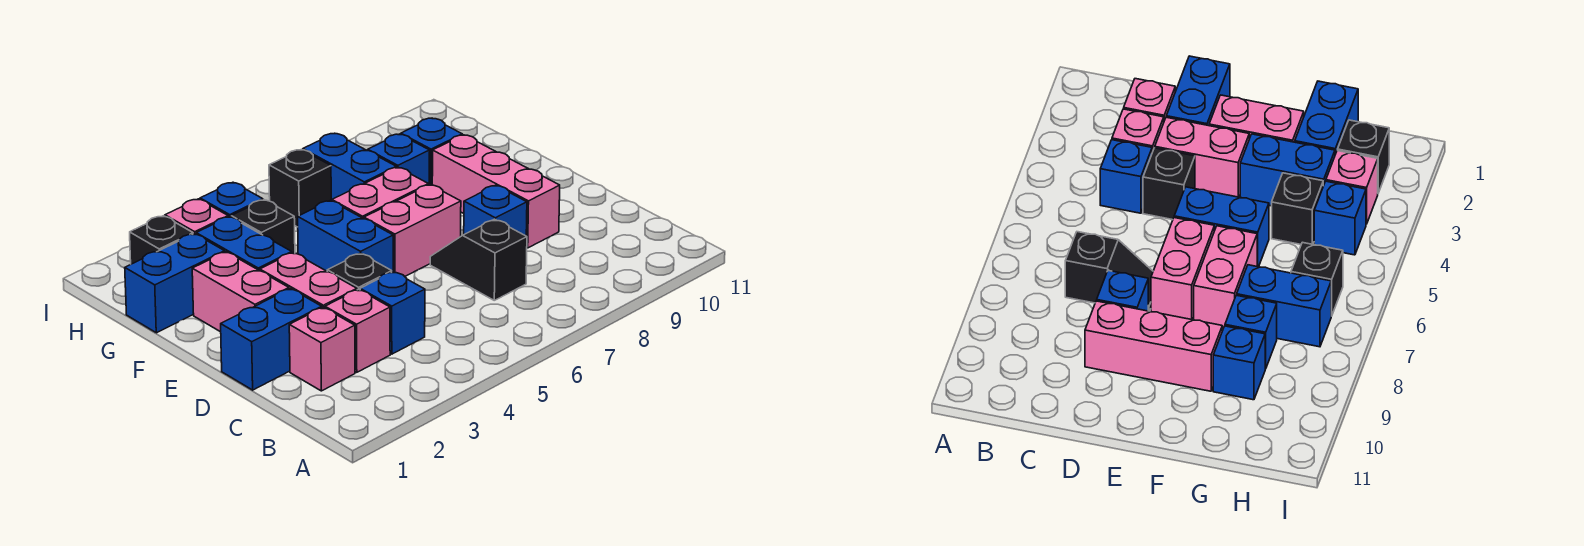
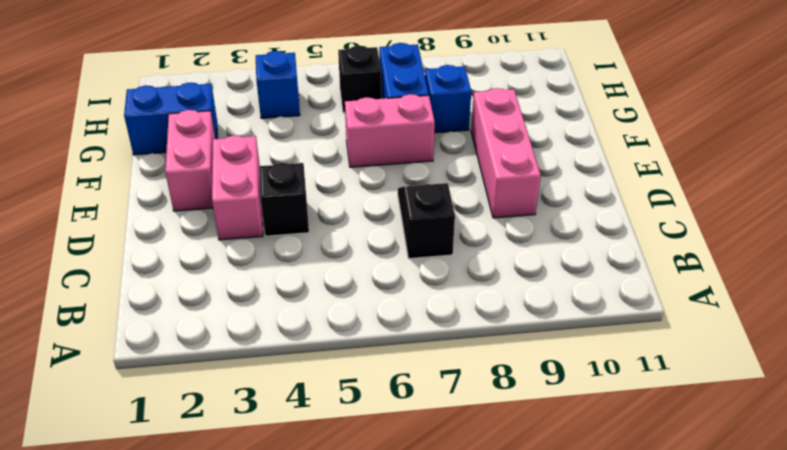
none -> pink brick C2 level 1
none -> pink brick C3 level 1
none -> blue brick C4 level 1

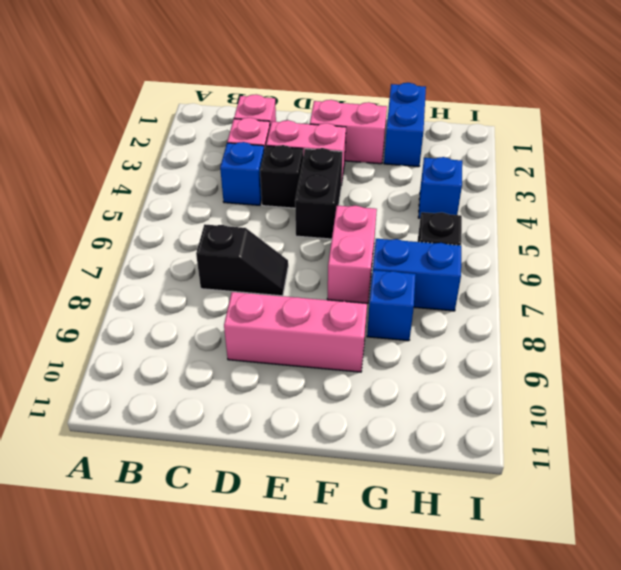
black brick E4:E5 level 1 -> blue brick E5:F5 level 1
none -> blue brick D1:D2 level 1
none -> blue brick D8 level 1
none -> pink brick E6:E7 level 1

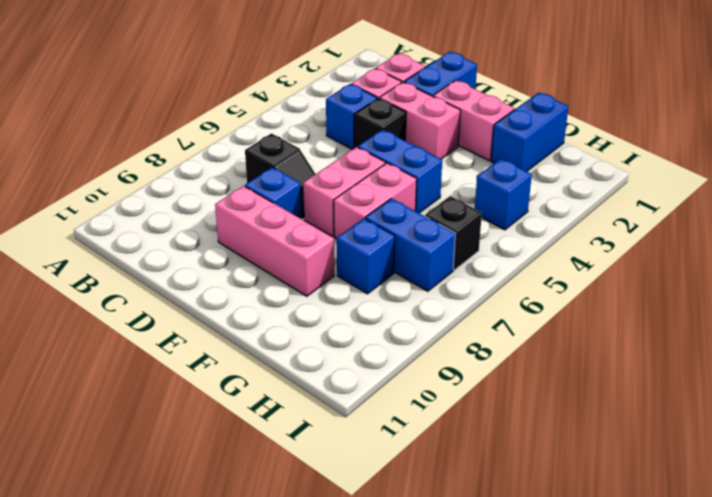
none -> blue brick F3:G3 level 1
none -> black brick G4 level 1
none -> blue brick G9 level 1

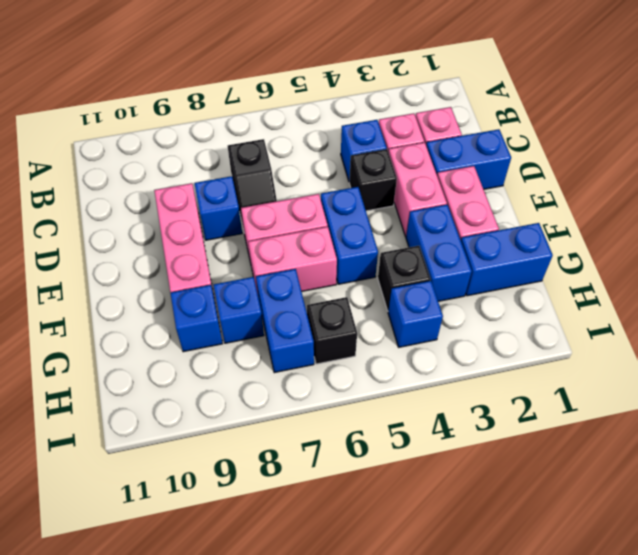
none -> black brick H2 level 1
none -> pink brick H3 level 1

